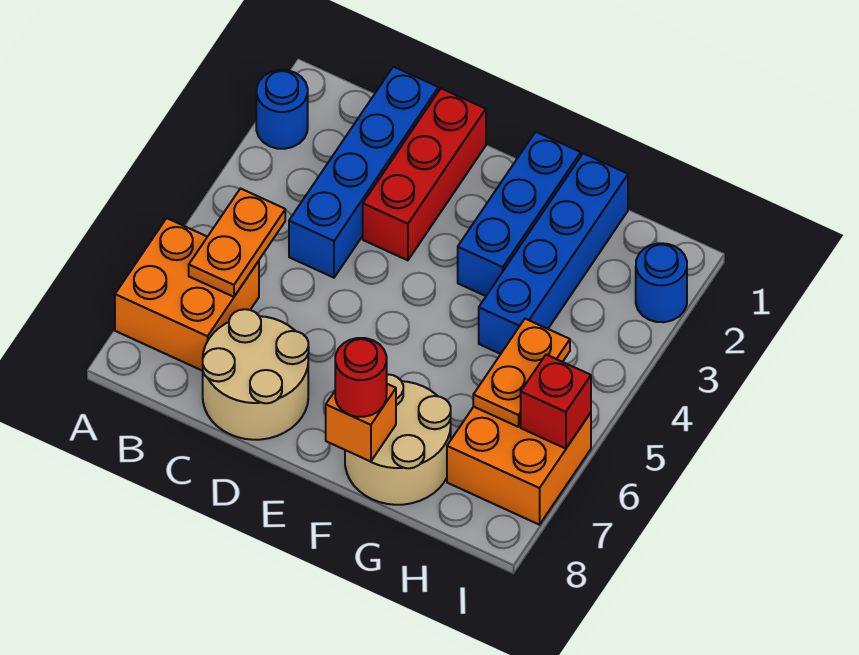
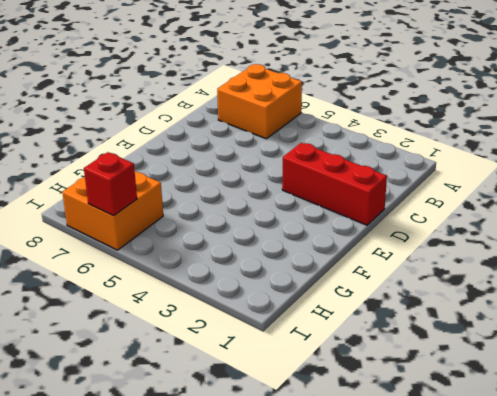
none -> blue round brick A2 level 1
none -> blue brick C1:C4 level 1
none -> tan round brick C7:D8 level 1

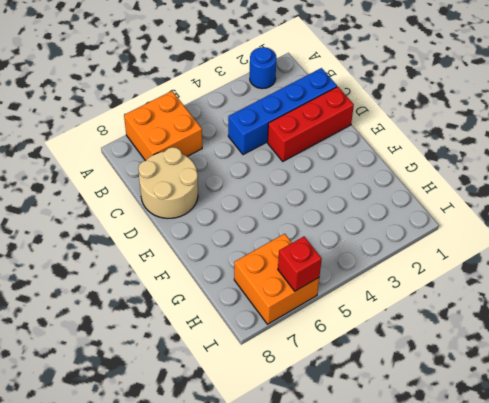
none -> blue brick F1:F3 level 1
none -> tan round brick F7:G8 level 1
none -> blue brick G1:G4 level 1

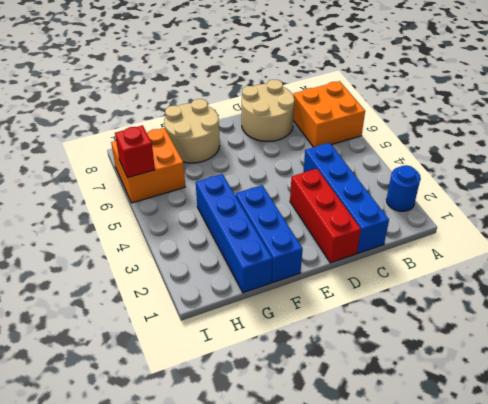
none -> blue round brick I2 level 1
none -> orange plate B5:B6 level 2
none -> orange brick F8 level 2

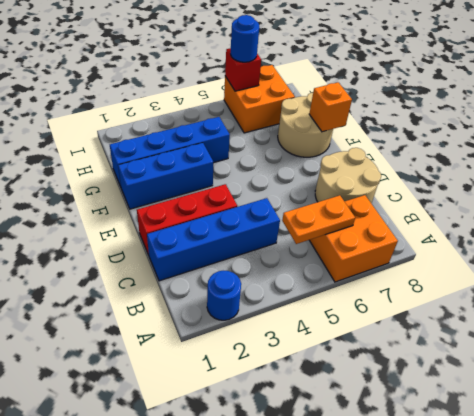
blue round brick I6 level 3 -> blue round brick I2 level 1
none -> orange plate H5:H6 level 2
none -> red round brick F8 level 3

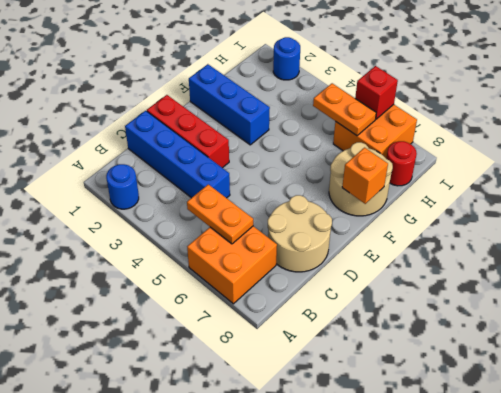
red round brick H8 level 1 -> red round brick F8 level 3
none -> blue brick G1:G4 level 1

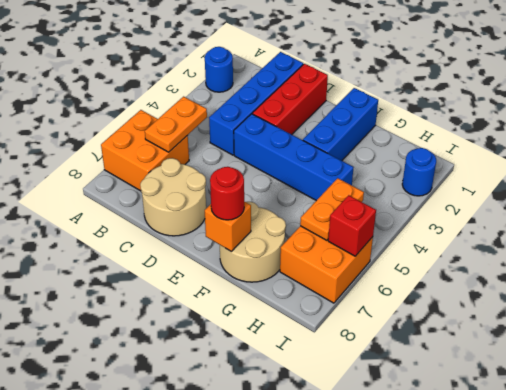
blue brick D4:G4 level 1 -> blue brick G1:G4 level 1

